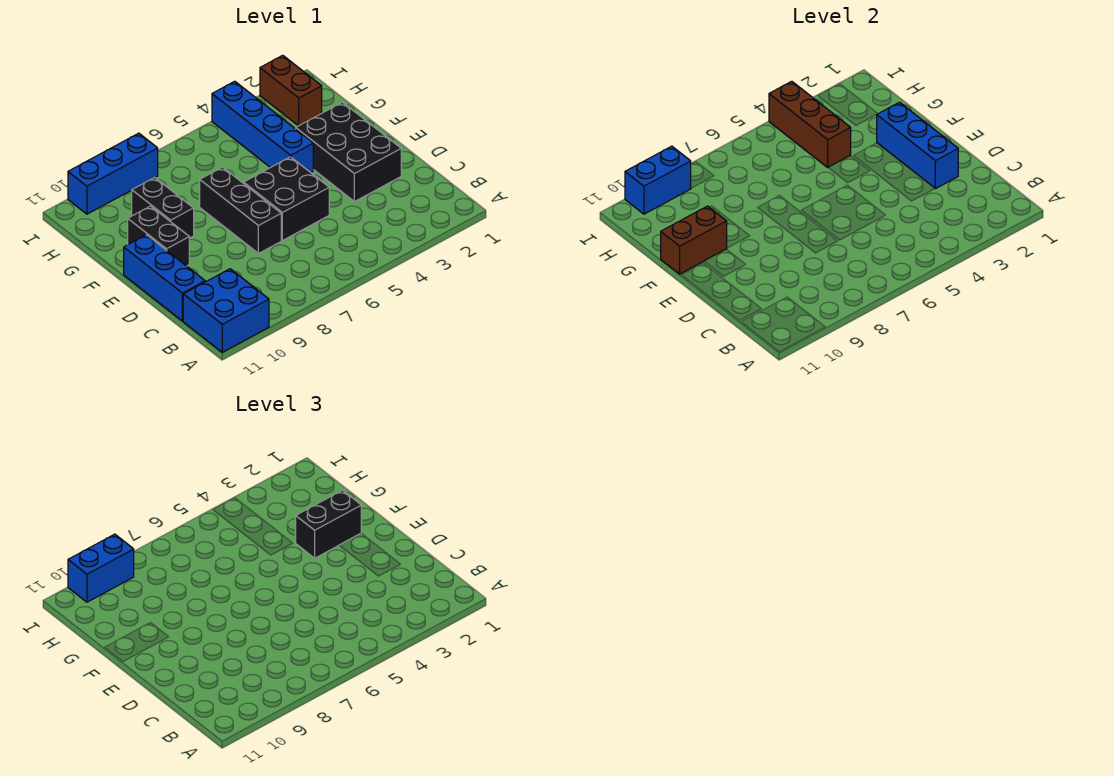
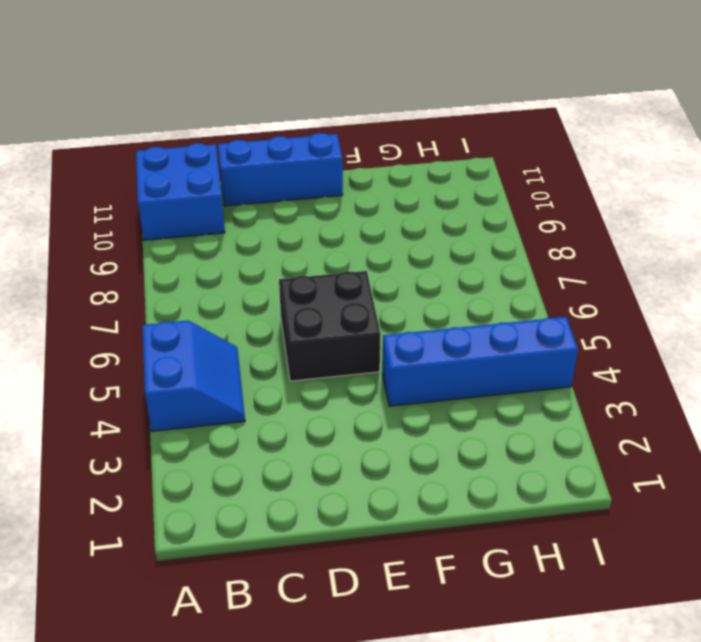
blue slope A4:B5 level 1 top A -> none
none -> black brick D2:F3 level 1
none -> black brick D7:F7 level 1
none -> black brick E10:F10 level 1

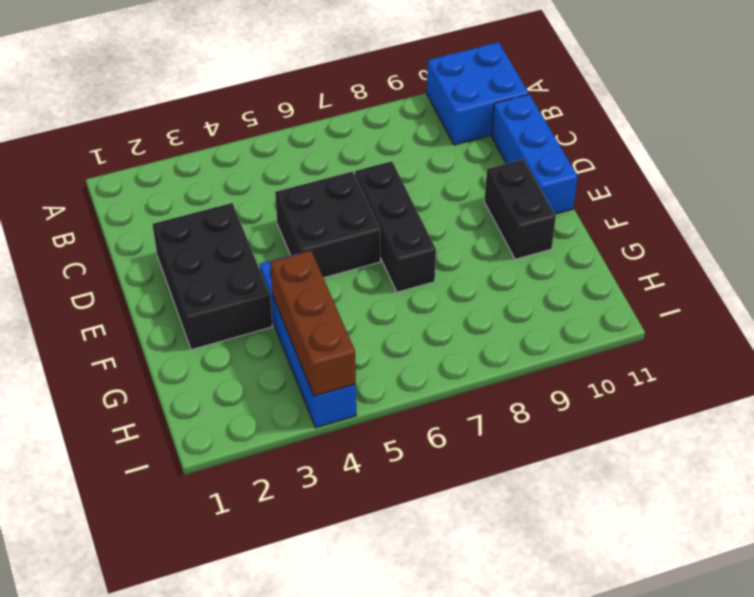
none -> black brick F9:G9 level 1
none -> brown brick H2:I2 level 1
none -> blue brick I8:I10 level 1

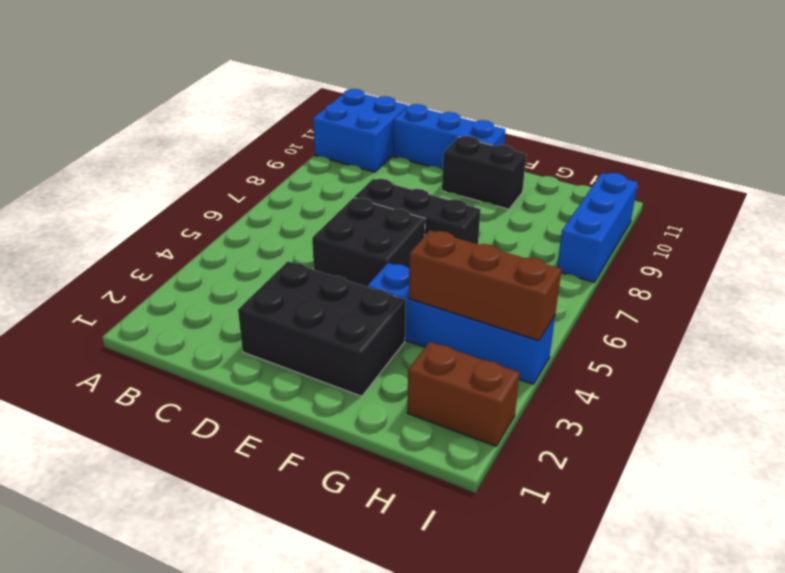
none -> black brick F9:G9 level 1
none -> blue brick D2:F2 level 2
none -> brown brick F10:F11 level 2

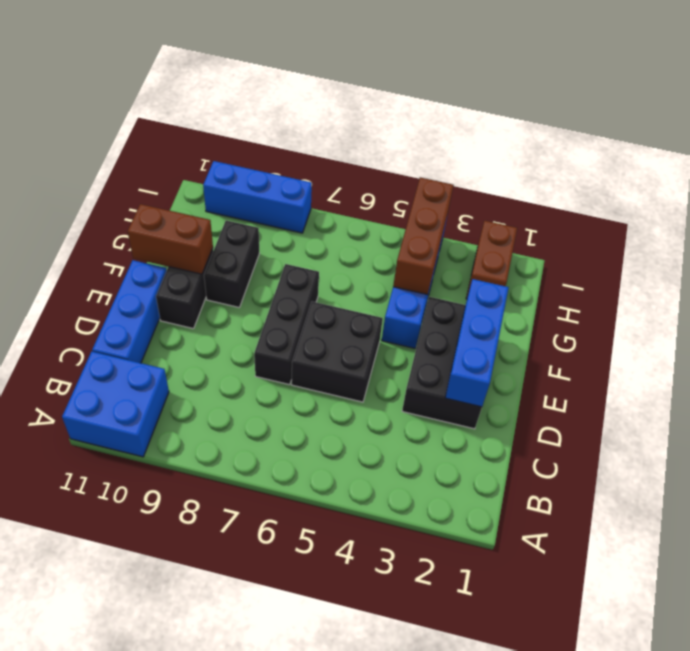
none -> blue brick I9:I10 level 2
none -> black brick F2:F3 level 3
none -> blue brick I9:I10 level 3

